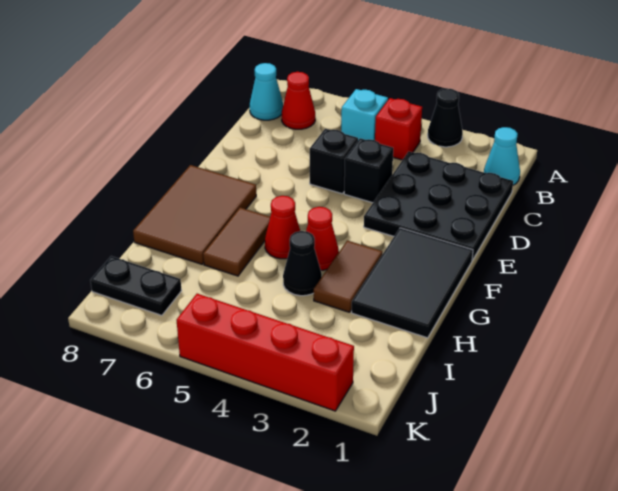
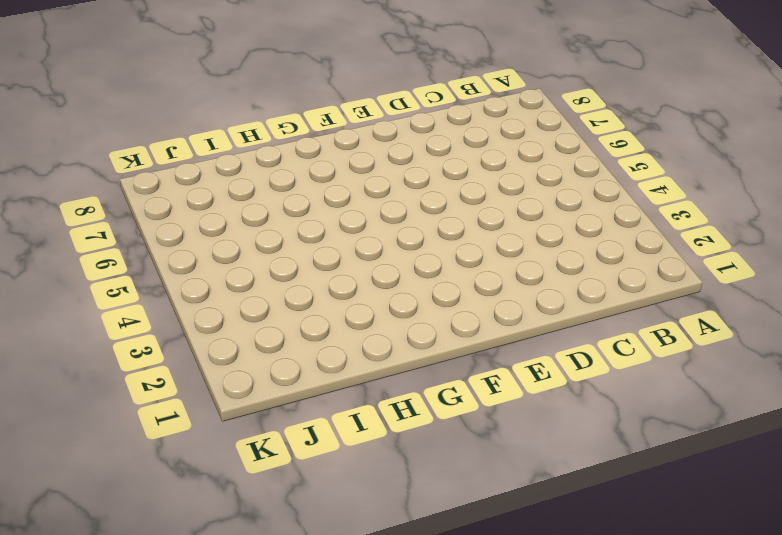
none -> black cone A3 level 1
none -> cyan cone B1 level 1
none -> red brick B4 level 1

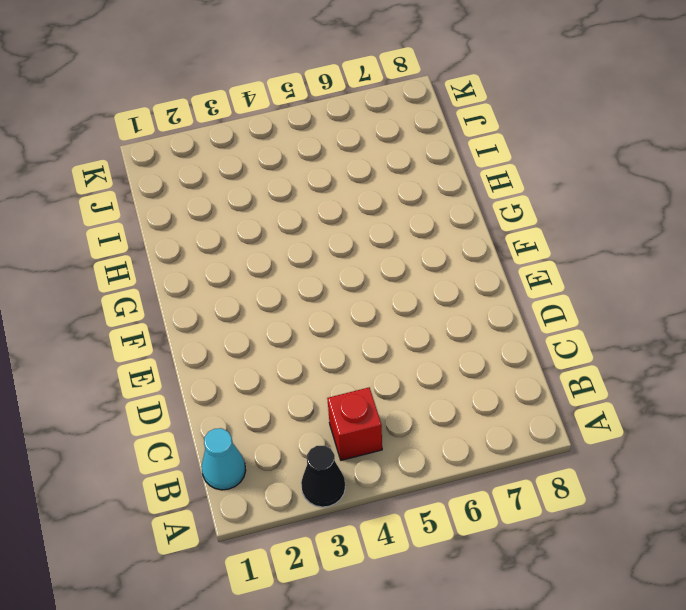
none -> cyan brick B5 level 1
none -> red cone B7 level 1
none -> cyan cone B8 level 1

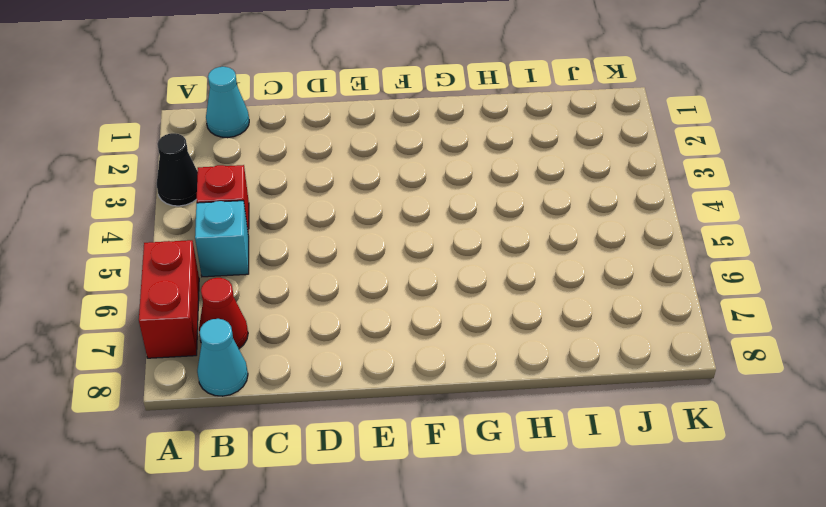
red brick A6:A7 level 1 -> none
none -> black plate C1:E3 level 1
none -> black brick D4 level 1
none -> black brick D5 level 1

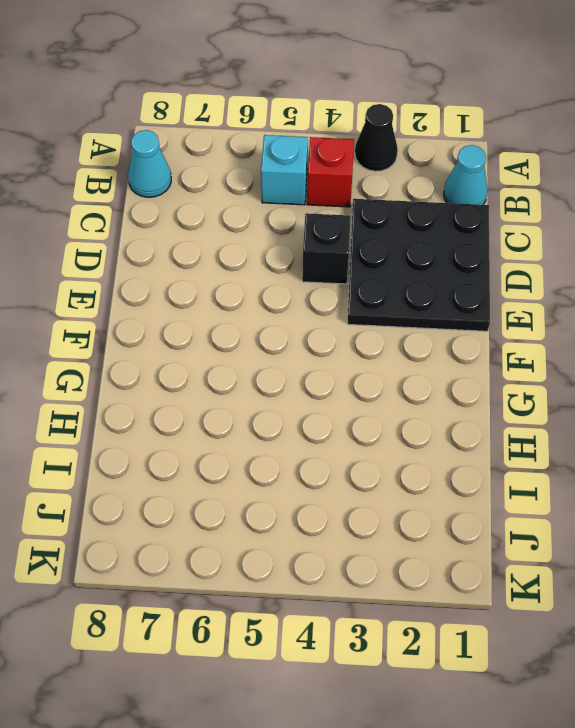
none -> red cone B7 level 1
none -> black brick D5 level 1
none -> black tile F1:H2 level 1

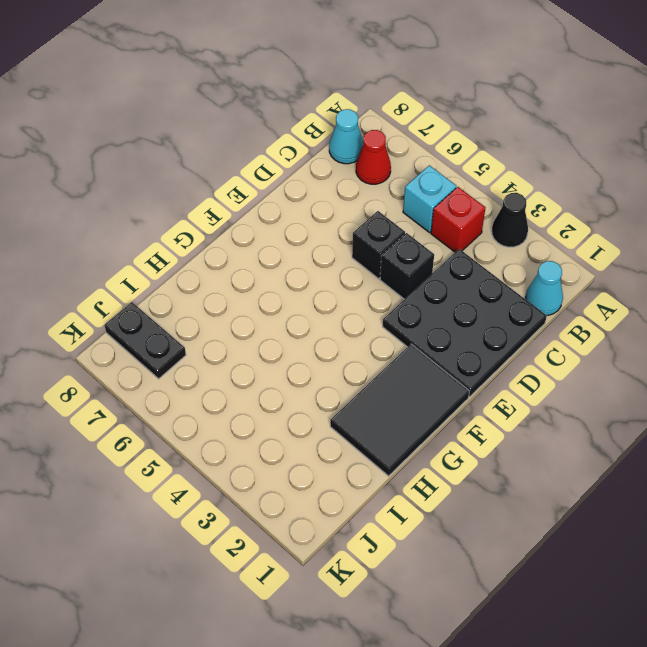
none -> brown tile F7:H8 level 1
none -> brown tile G3:H3 level 1
none -> red cone G4 level 1

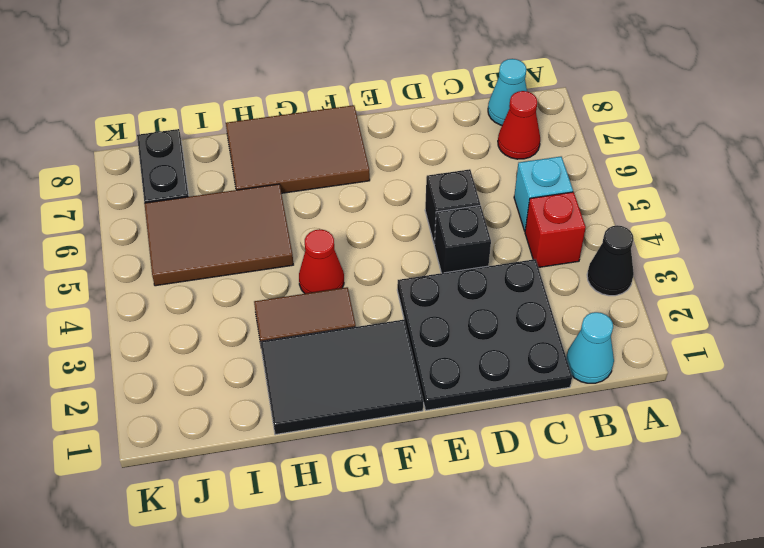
brown tile H5:J6 level 1 -> brown tile G6:H6 level 1
none -> red cone G5 level 1
none -> black cone H4 level 1
none -> red brick K2:K5 level 1

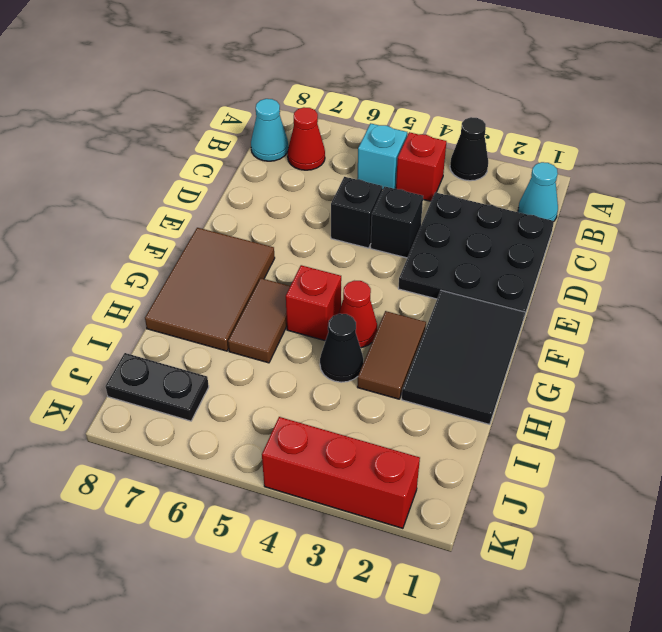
red brick G5 level 1 -> red cone G5 level 1
red brick K2:K4 level 1 -> red brick K2:K5 level 1

